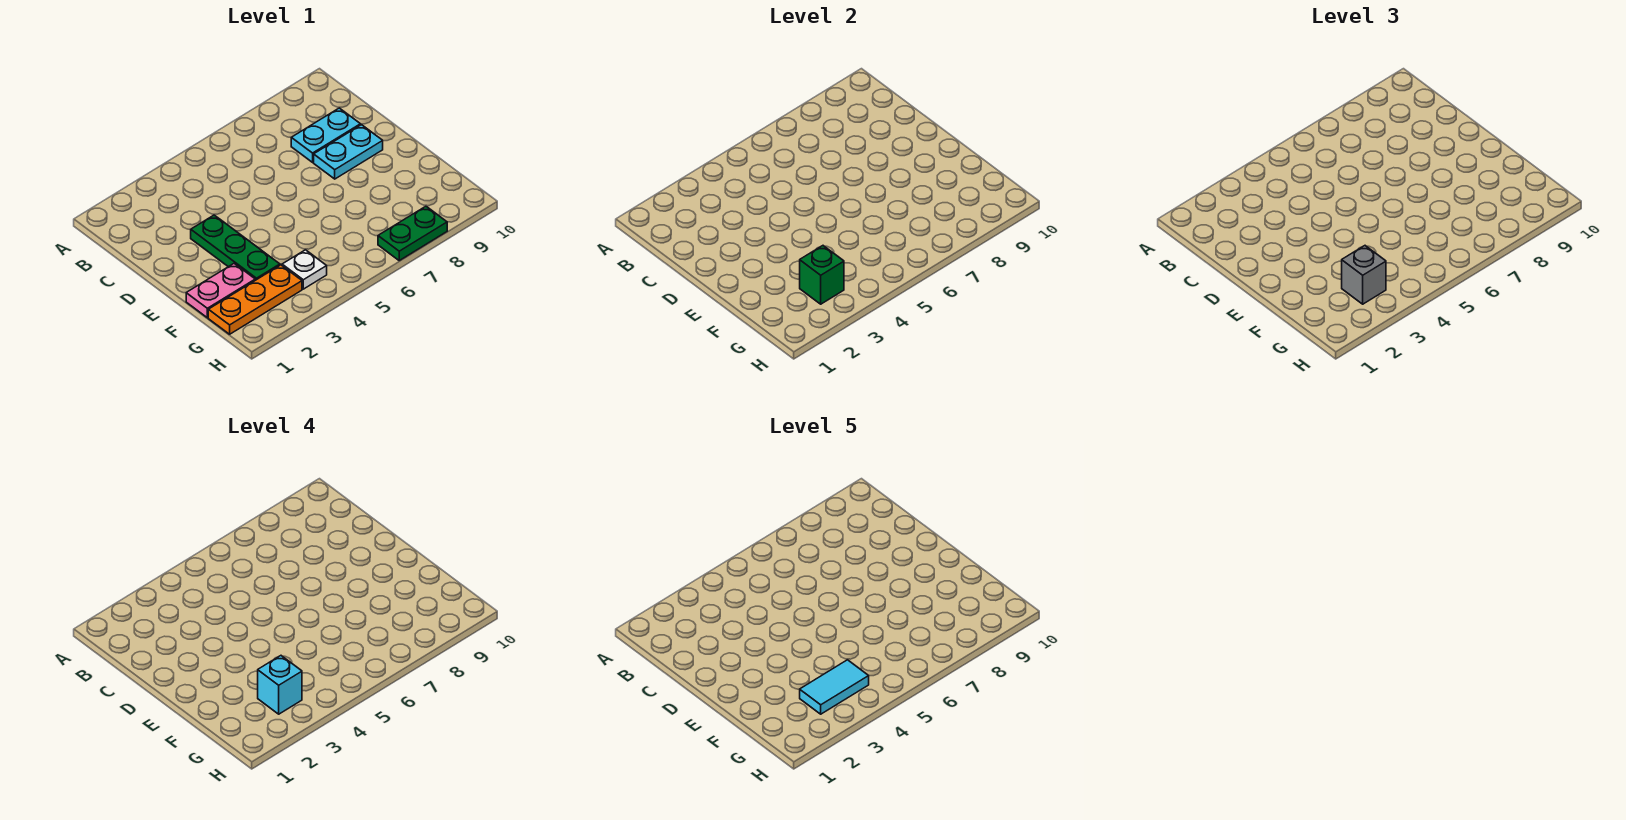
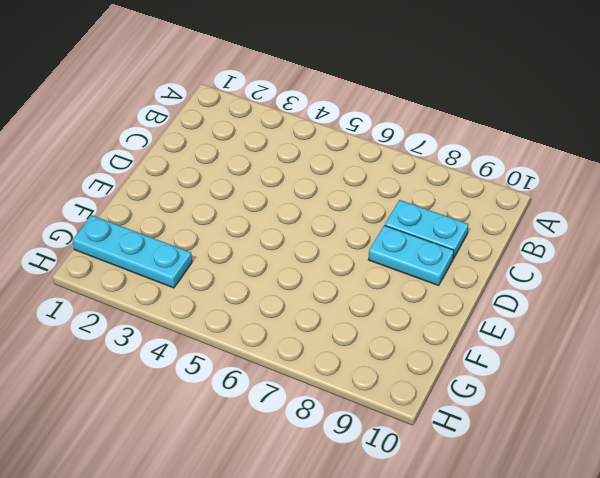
cyan plate G1:G3 level 1 -> orange plate G1:G3 level 1
none -> green plate D3:F3 level 1
none -> pink plate F1:F2 level 1

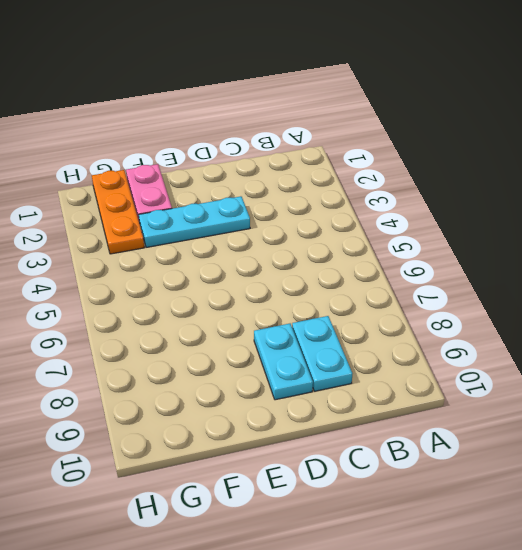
cyan plate D3:F3 level 1 -> green plate D3:F3 level 1
none -> white plate G4 level 1
none -> green plate H7:H8 level 1

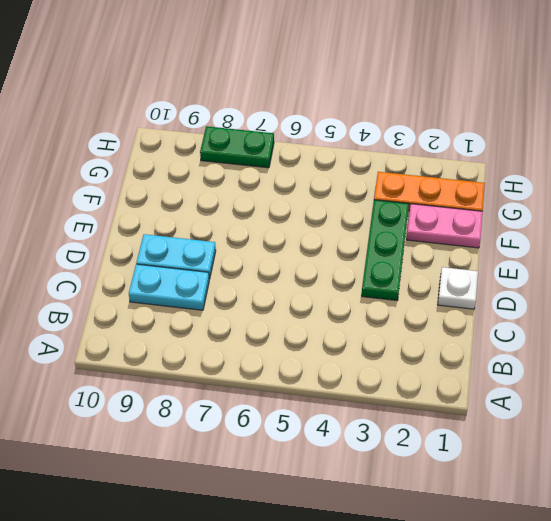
white plate D1 level 1 -> white plate G4 level 1
none -> green brick G3 level 2
none -> grey brick G3 level 3

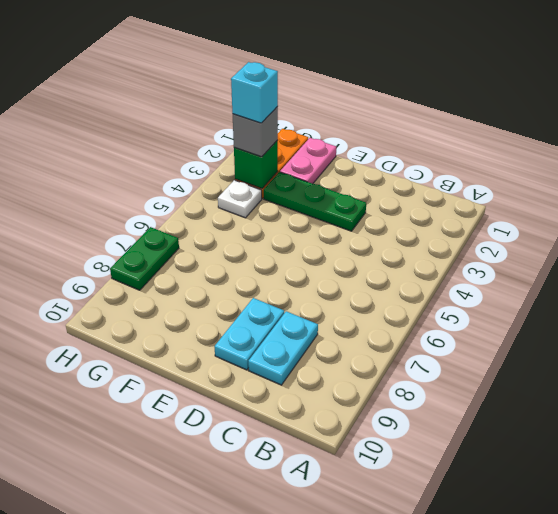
none -> cyan tile G3:G4 level 5

